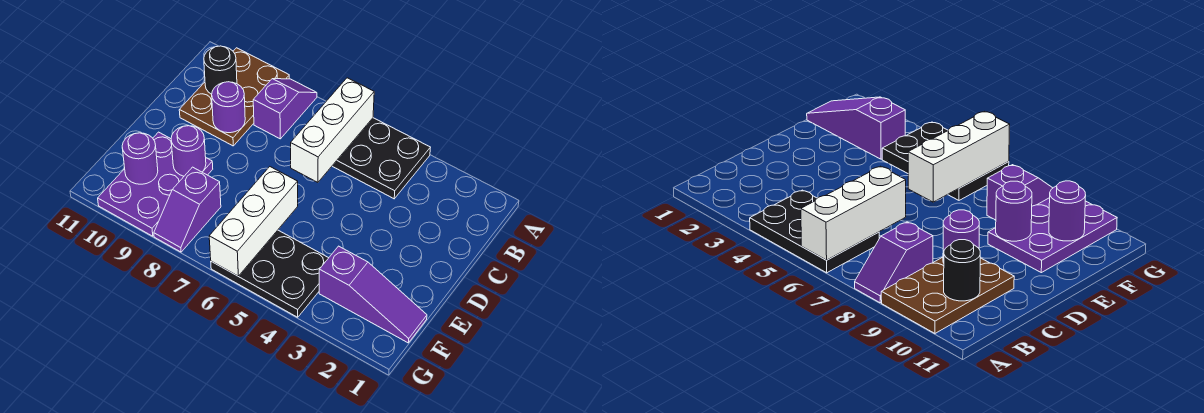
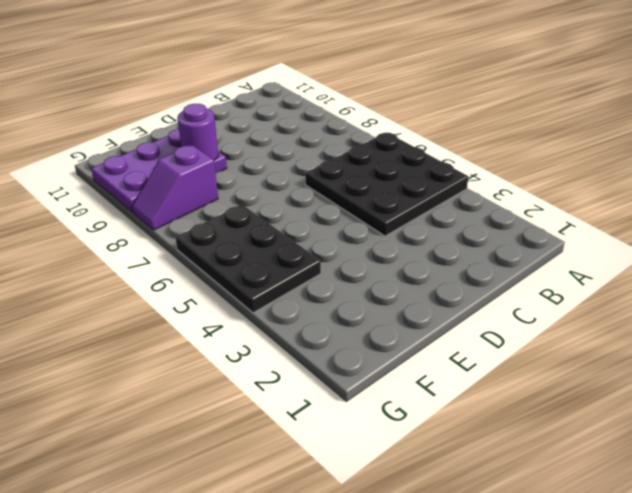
black plate A4:C6 level 1 -> black plate A4:B6 level 1
none -> purple slope A8:B8 level 1 top B
none -> brown plate A9:C10 level 1
none -> purple slope F1:F3 level 1 top 3

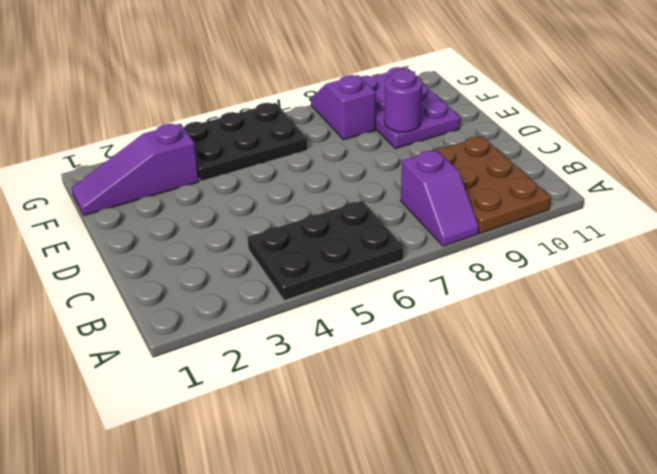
none -> white brick A6:C6 level 2
none -> black round brick B10 level 2
none -> purple round brick C9 level 2

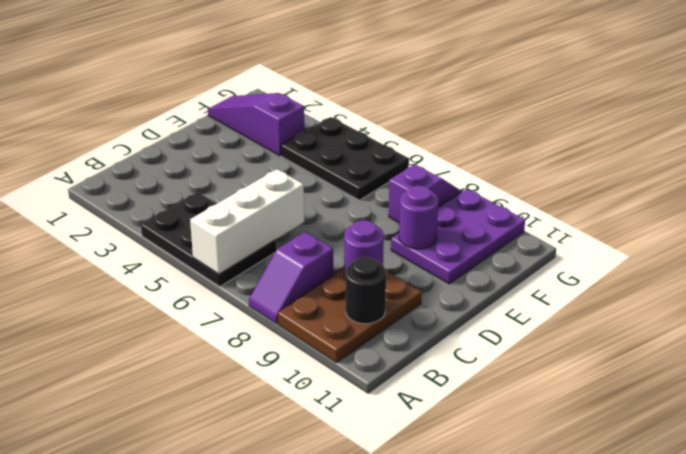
none -> white brick E6:G6 level 2
none -> purple round brick F10 level 2

